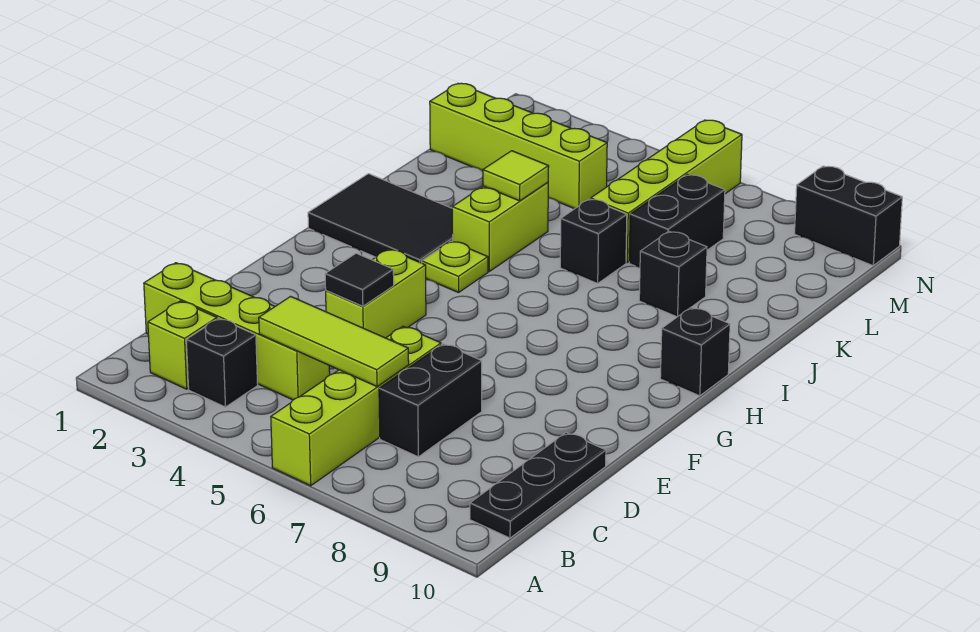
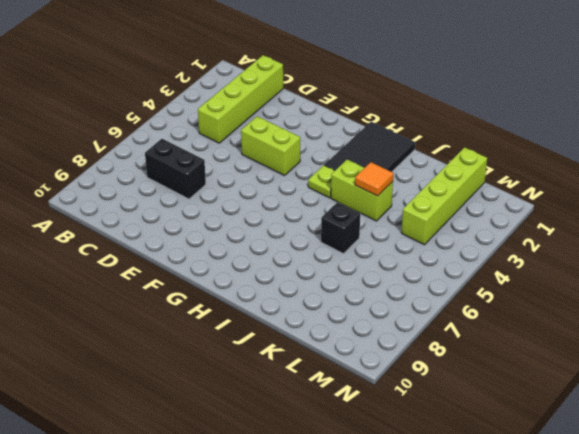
orange tile J4 level 2 -> lime tile J4 level 2
none -> lime brick A6:D6 level 1
none -> lime brick B2 level 1
none -> black brick B3 level 1

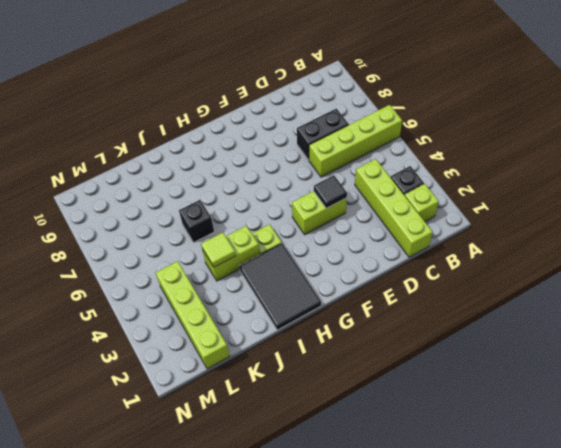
none -> black plate B10:D10 level 1
none -> black brick H10 level 1
none -> black brick J8 level 1

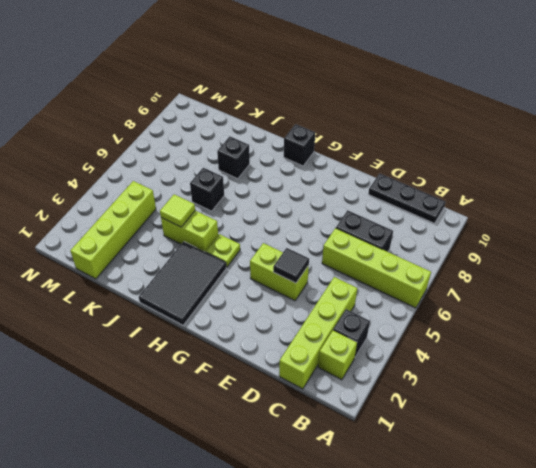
none -> lime brick K6:N6 level 1
none -> black brick K7:L7 level 1
none -> black brick N9:N10 level 1

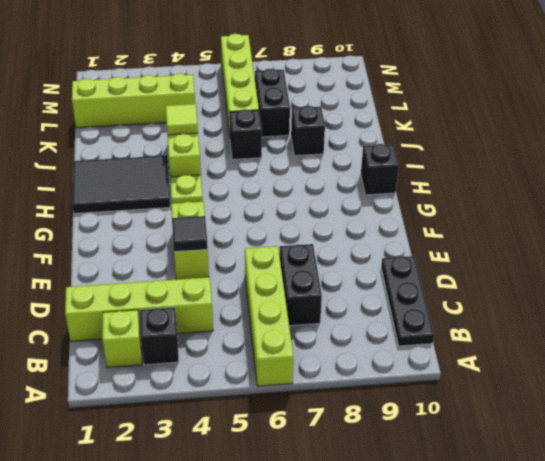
none -> black brick N9:N10 level 1
none -> lime tile C4:C6 level 2

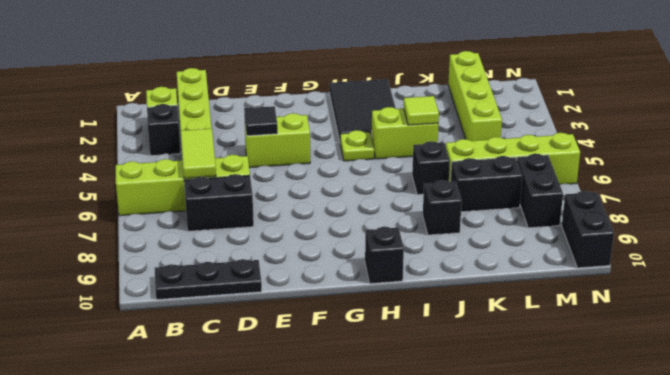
lime tile C5:C6 level 2 -> lime tile C4:C6 level 2
black brick M7:M8 level 1 -> none

